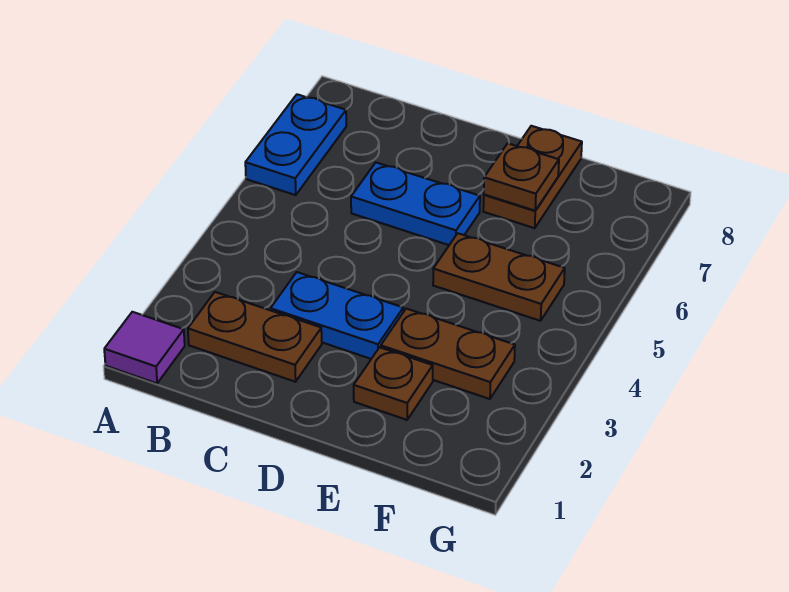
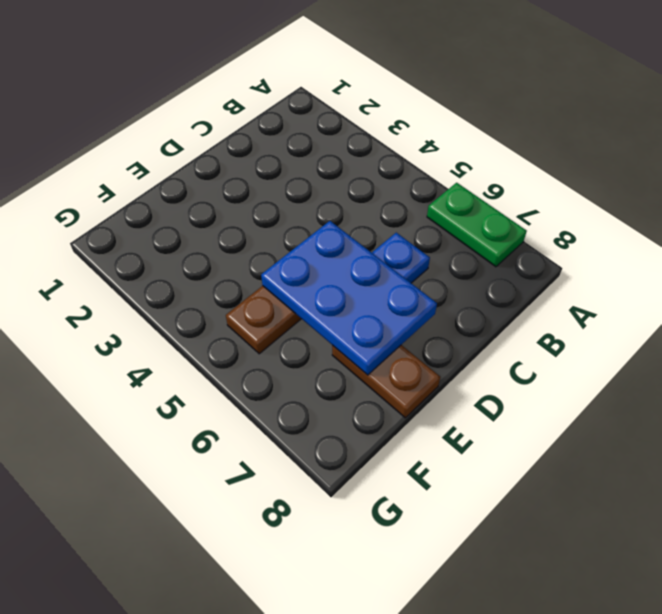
green plate A6:A7 level 1 -> blue plate A6:A7 level 1
blue plate D5:E7 level 2 -> brown plate E7 level 2
none -> purple tile A1 level 1
none -> brown plate B2:C2 level 1

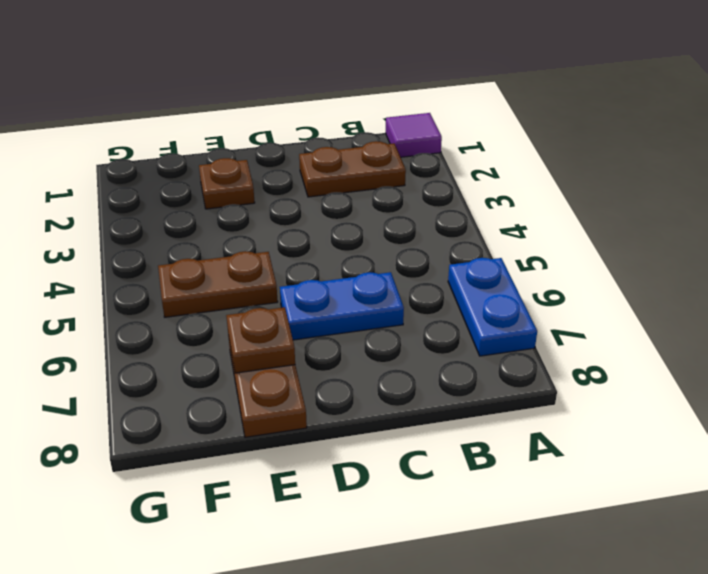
none -> blue plate C3:D3 level 1
none -> brown plate E3:F3 level 1

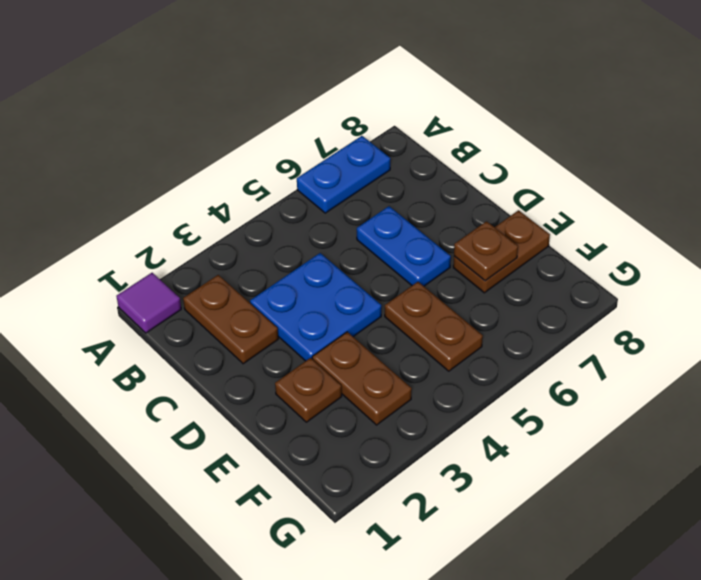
blue plate C3:D4 level 1 -> blue plate C3:D3 level 1

